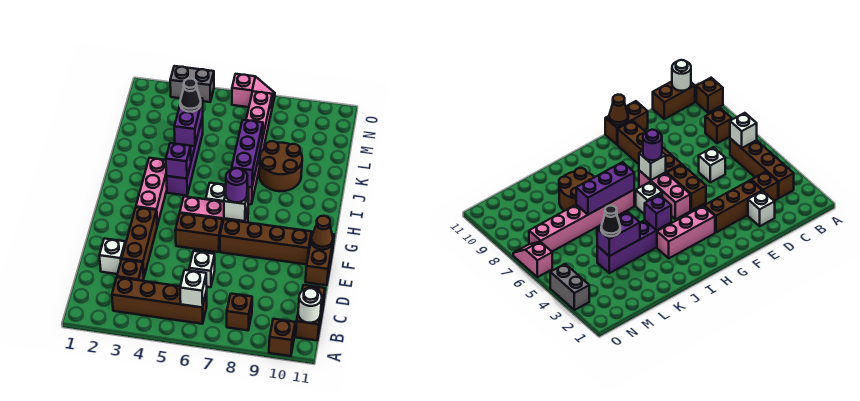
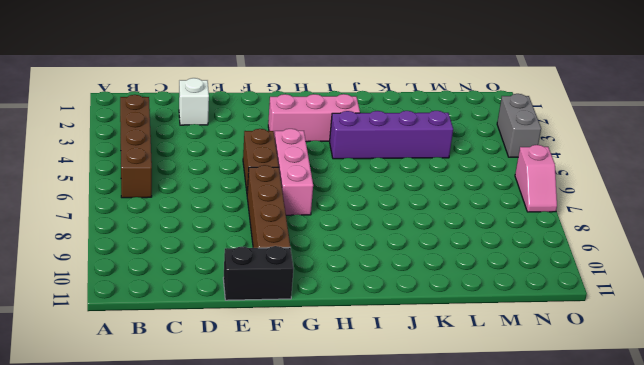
black brick E11:F11 level 1 -> brown brick E11:F11 level 1
none -> brown brick A10 level 1
none -> brown brick B8 level 1
none -> brown brick B11:C11 level 1

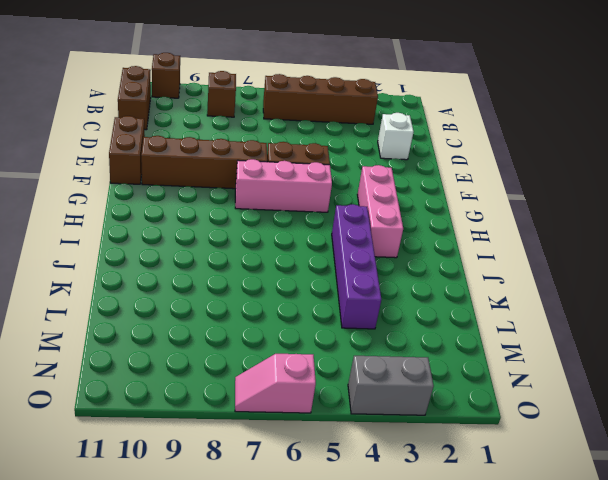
none -> brown brick C3 level 1
none -> brown brick D3:F3 level 1
none -> white brick D6 level 1

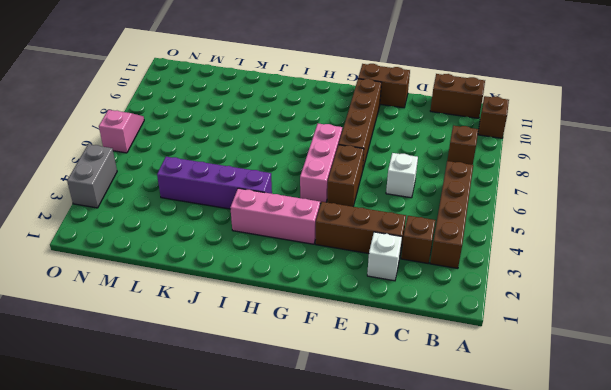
none -> white brick H6 level 1
none -> pink brick I7:N7 level 1
none -> brown round brick J8:K9 level 1

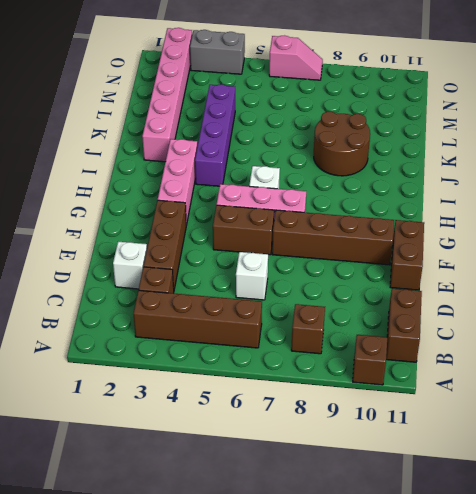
pink brick J2:O2 level 1 -> pink brick I7:N7 level 1
none -> white brick B6 level 2
none -> white round brick B11 level 2
none -> brown cone F11 level 2

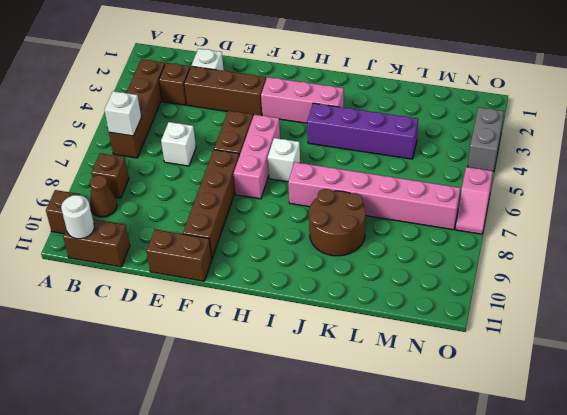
brown cone B9 level 1 -> brown cone F11 level 2
none -> white brick G7 level 2
none -> purple brick I4 level 2
none -> purple brick I7:K7 level 2

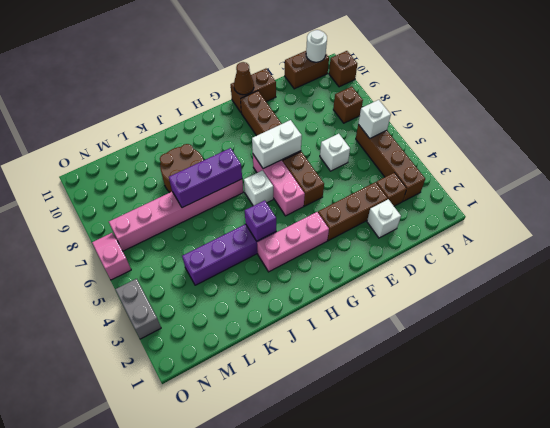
white brick F7:G7 level 2 -> white brick G7 level 2
none -> purple brick K4:L4 level 2
none -> purple round brick G7 level 3
none -> black cone L4 level 3

